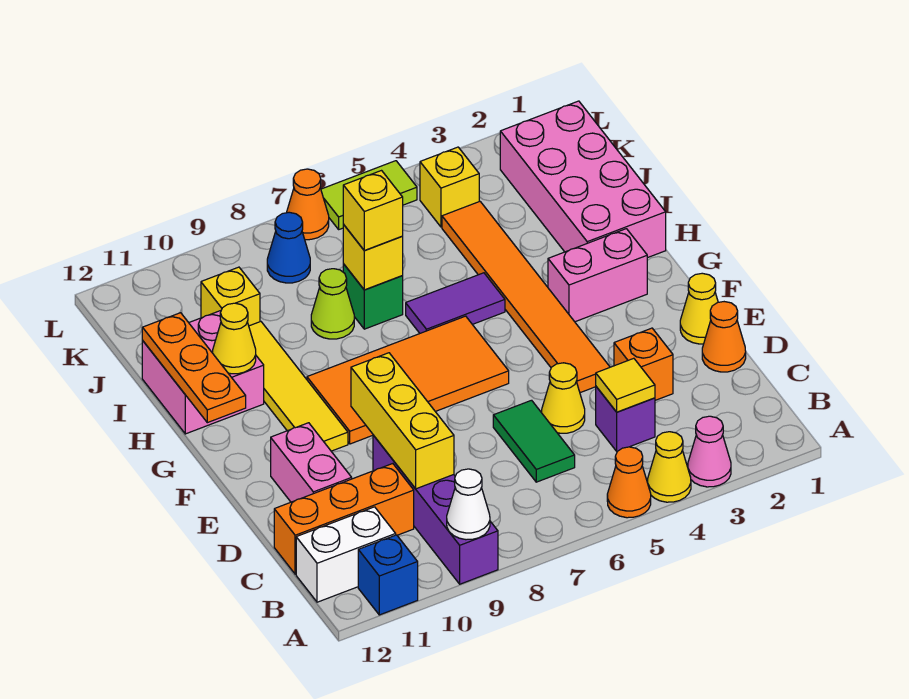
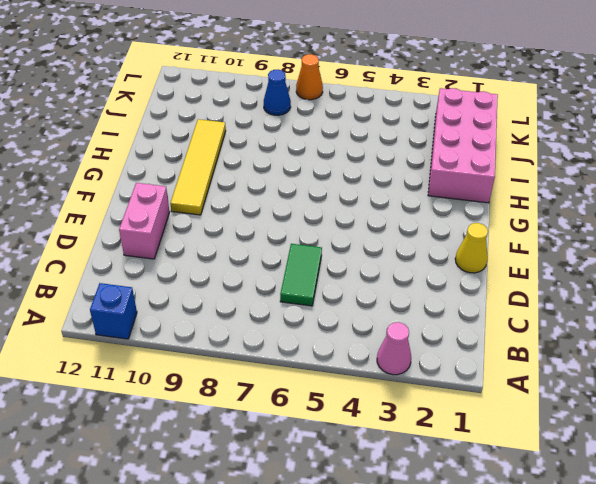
none -> yellow cone A4 level 1
none -> orange cone A5 level 1
none -> purple brick A9:D9 level 1
none -> white brick B11:B12 level 1

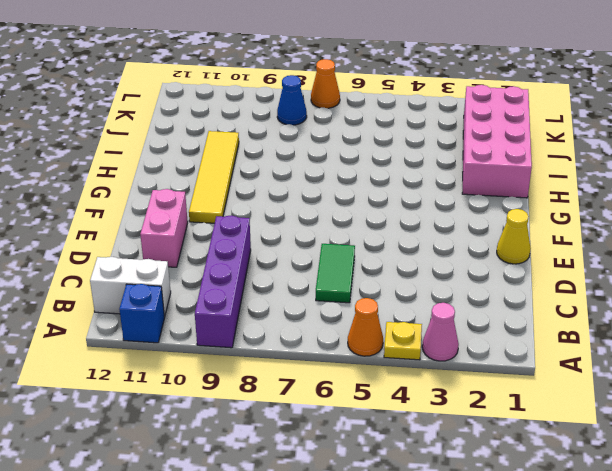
yellow plate A4 level 1 -> yellow cone A4 level 1
none -> purple brick C4 level 1
none -> orange brick C10:C12 level 1
none -> orange cone D1 level 1
none -> orange brick D3 level 1

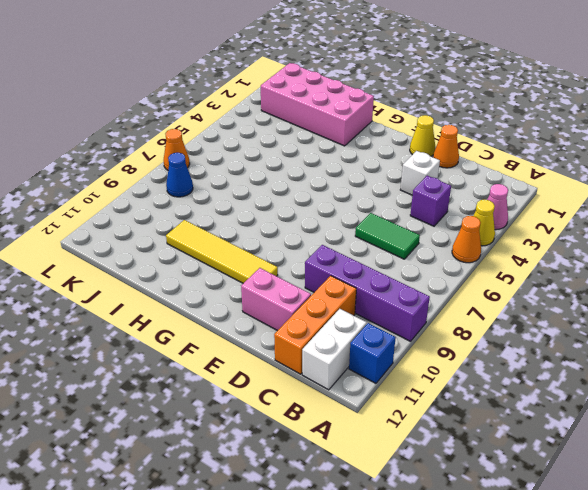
white brick D3 level 1 -> orange brick D3 level 1
none -> yellow cone D5 level 1
none -> orange tile E4:J4 level 1
none -> orange tile F6:G9 level 1
none -> pink brick G2:G3 level 1

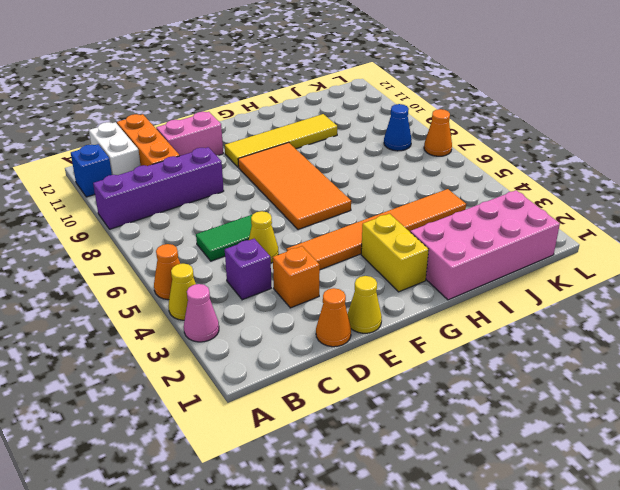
yellow brick G2:G3 level 1 -> pink brick G2:G3 level 1
none -> purple tile H5:H6 level 1
none -> pink brick H11:I12 level 1
none -> green brick I7 level 1
none -> lime cone I8 level 1

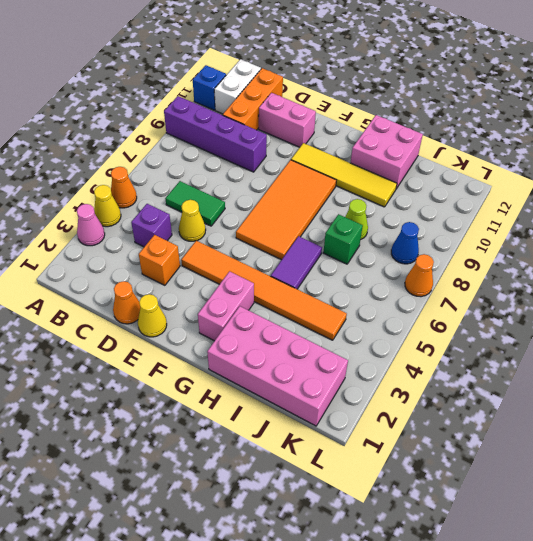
none -> yellow brick J10 level 1
none -> yellow brick K4 level 1
none -> lime tile L5:L6 level 1
none -> white cone A9 level 2

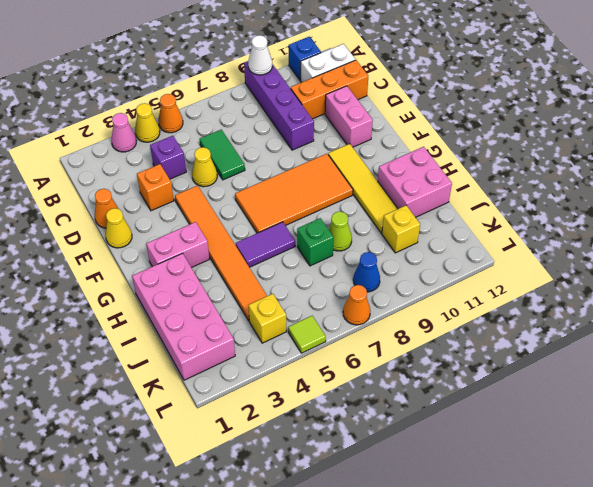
lime tile L5 level 1 -> lime tile L5:L6 level 1
none -> yellow tile C4 level 2
none -> yellow brick C9:E9 level 2
none -> orange plate G12:I12 level 2
none -> yellow cone H11 level 2

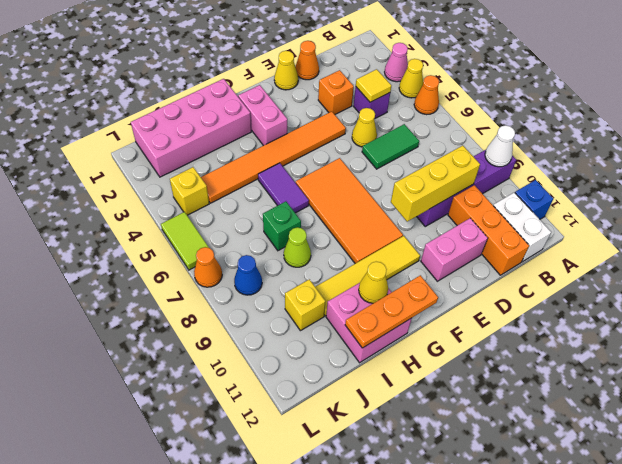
none -> yellow brick I7 level 2
none -> yellow brick I7 level 3

